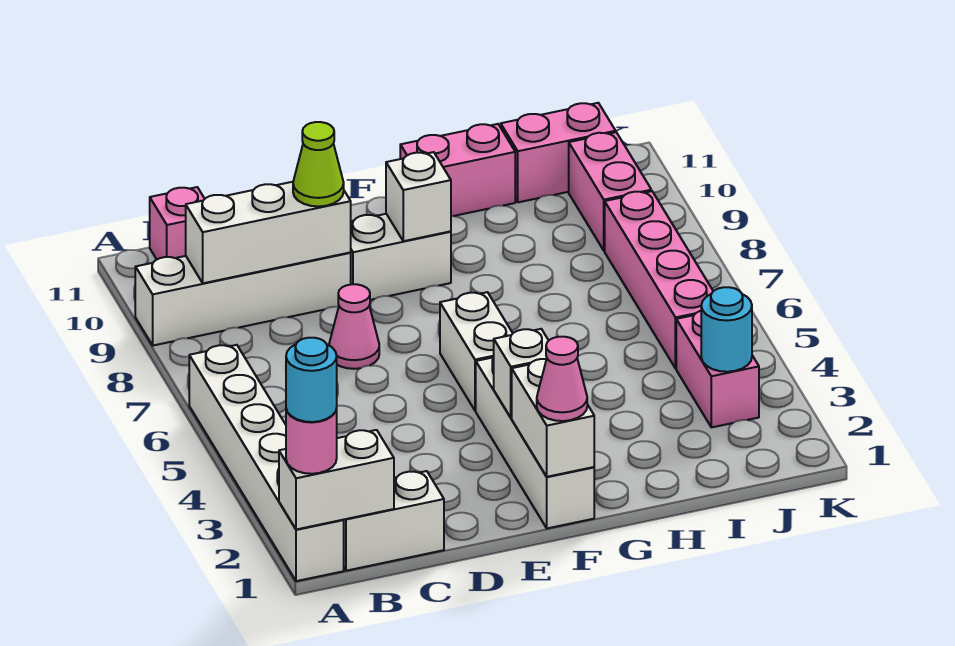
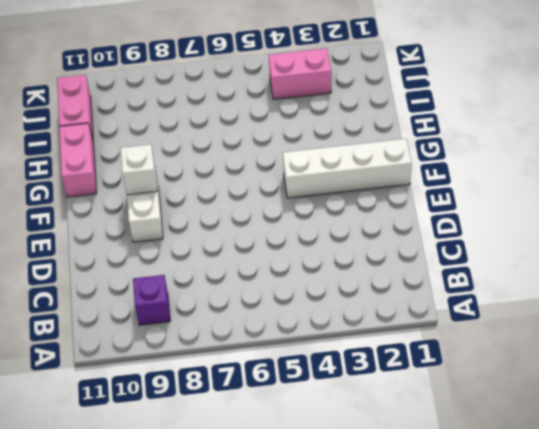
purple brick B9 level 1 -> white brick A9:D9 level 1
none -> white brick A1:A6 level 1
none -> white brick B1:C1 level 1
none -> pink brick B11 level 1

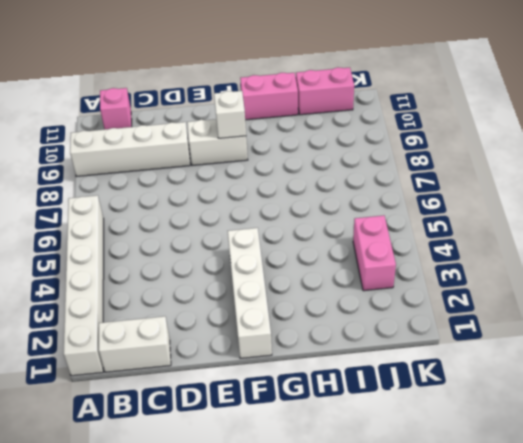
none -> pink cone D7 level 1
none -> white brick F5:F6 level 1
none -> pink brick J5:J8 level 1

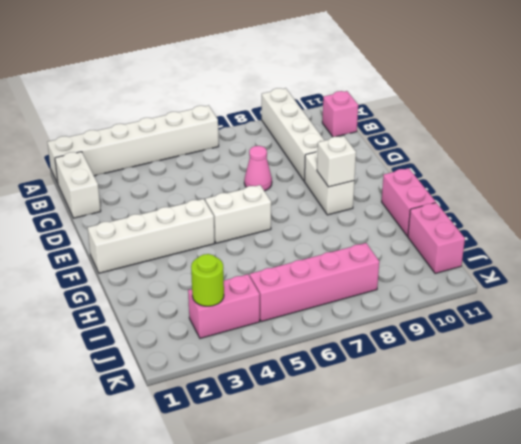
lime round brick J3 level 2 -> cyan round brick J3 level 2
none -> pink brick J9:J10 level 1
none -> white brick A1:B1 level 2
none -> white brick B9:D9 level 2

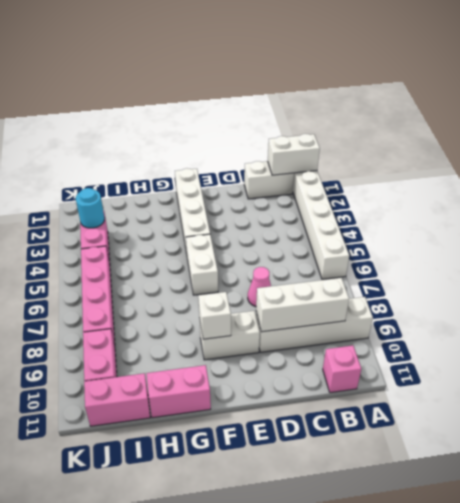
none -> white brick F1:F2 level 2
none -> white brick F3 level 2
none -> pink round brick A1 level 3

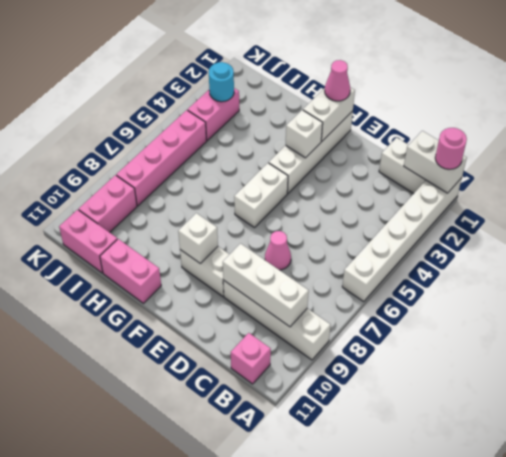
none -> lime cone D9 level 3
none -> cyan round brick A1 level 4

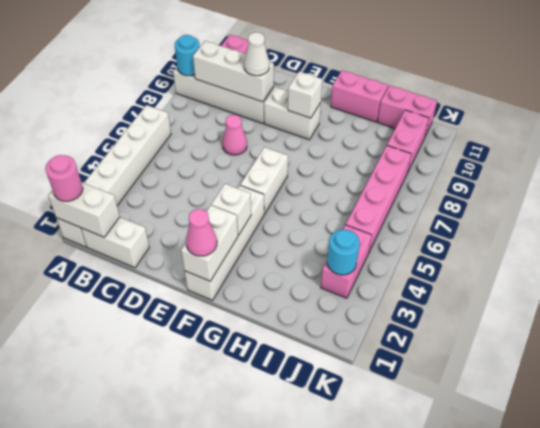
cyan round brick A9 level 2 -> cyan round brick A1 level 4
white cone D9 level 3 -> lime cone D9 level 3

